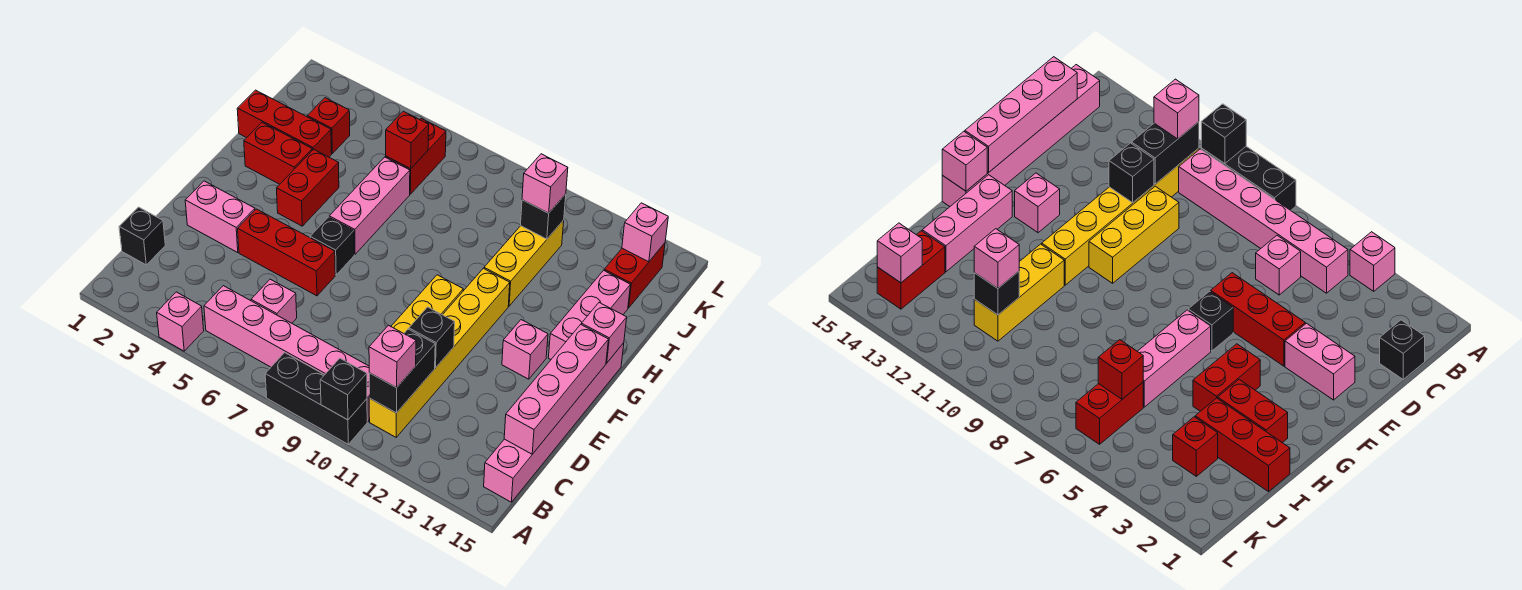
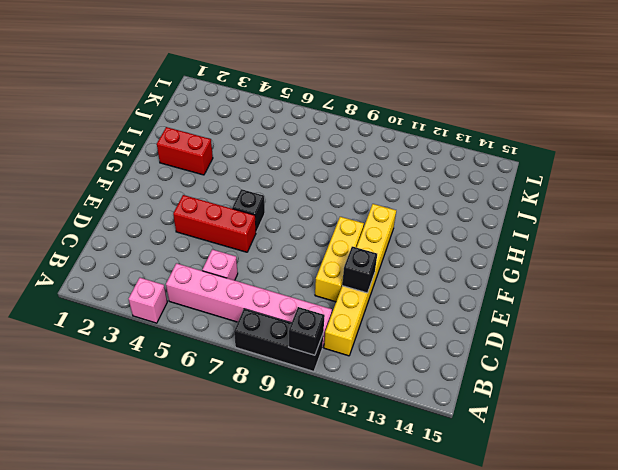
none -> pink brick B15:G15 level 1
none -> black brick C1 level 1
none -> pink brick E2:E3 level 1
none -> pink brick F13 level 1

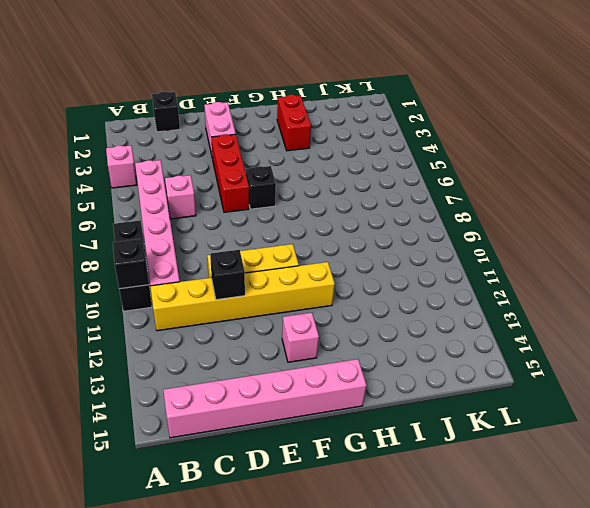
none -> red brick G4:H4 level 1
none -> pink brick G6:I6 level 1
none -> pink brick G14:I14 level 1
none -> yellow brick H11:J11 level 1

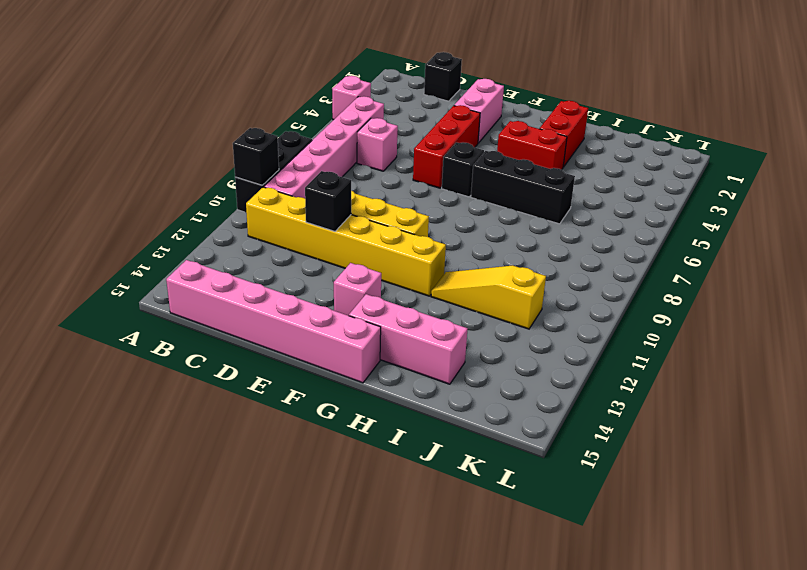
black brick G6:I6 level 1 -> pink brick G6:I6 level 1
yellow slope H11:J11 level 1 top J -> yellow brick H11:J11 level 1
none -> red brick I1:I3 level 1
none -> red brick J3 level 1
none -> red brick J6:K6 level 1
none -> red brick J14:K14 level 1

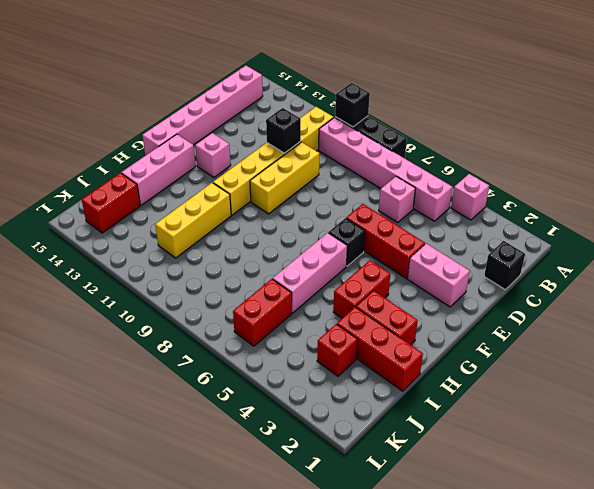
none -> black brick B11:C11 level 2
none -> pink brick C15:F15 level 2
none -> pink brick G15 level 2
none -> red brick J6 level 2

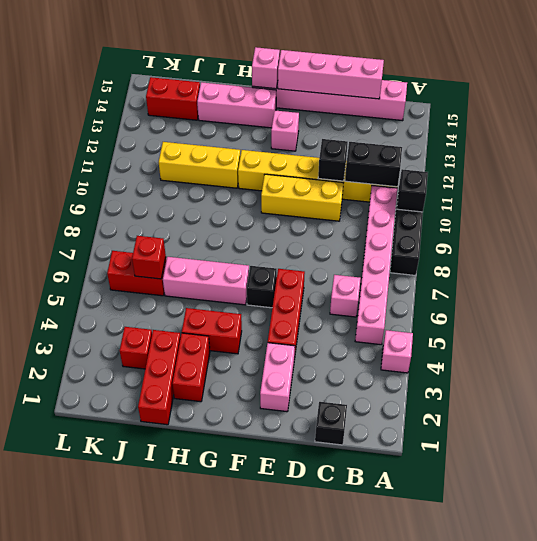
none -> black brick J11 level 2
none -> pink brick K14 level 2
none -> pink brick B11 level 3
none -> pink brick J11 level 3

